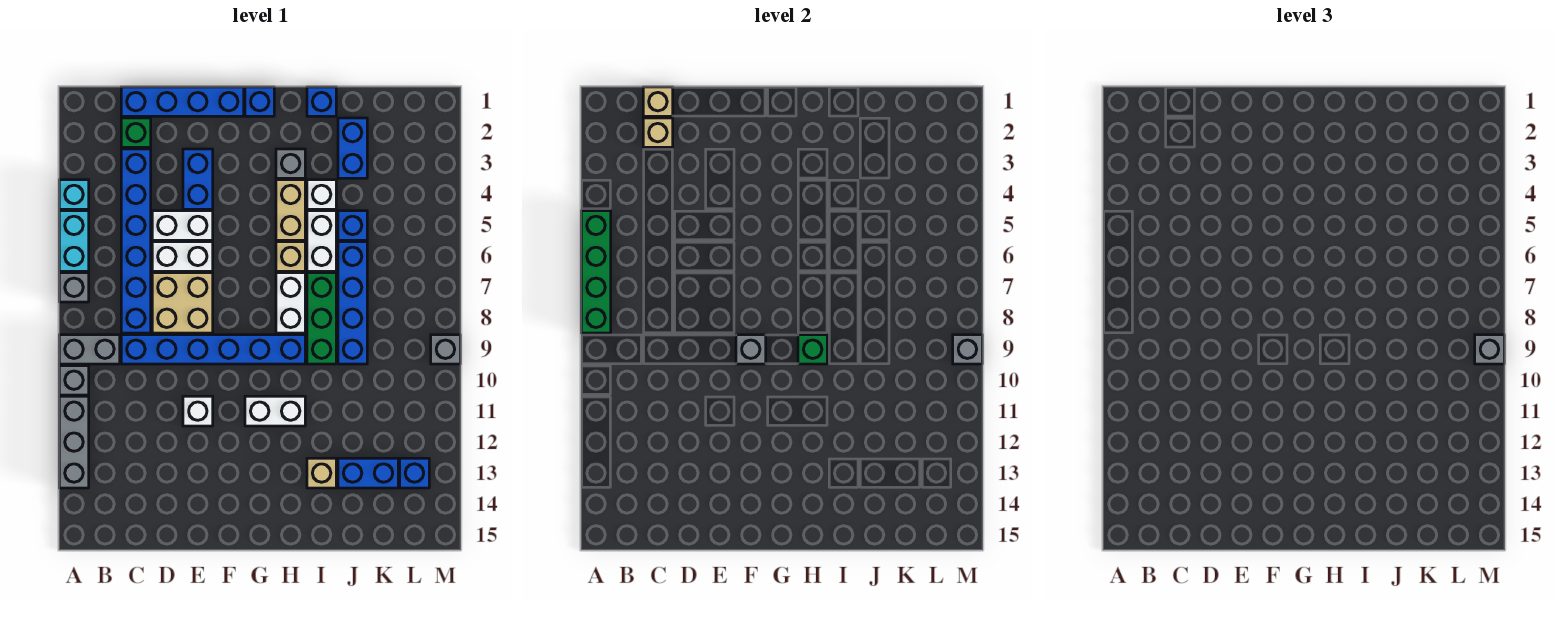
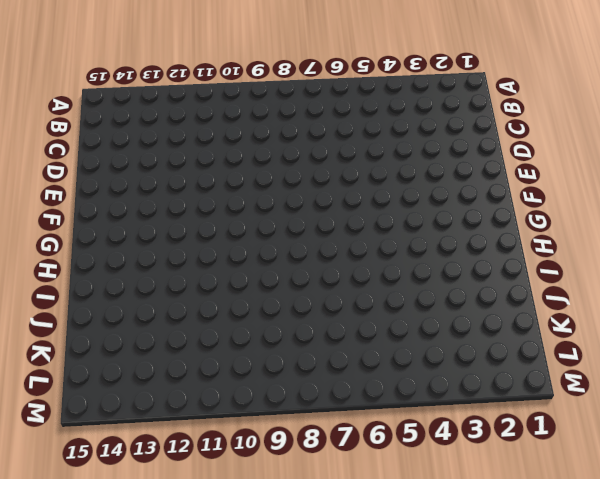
none -> cyan brick A4 level 1
none -> cyan brick A5:A6 level 1
none -> grey brick A7 level 1
none -> grey brick A9:B9 level 1

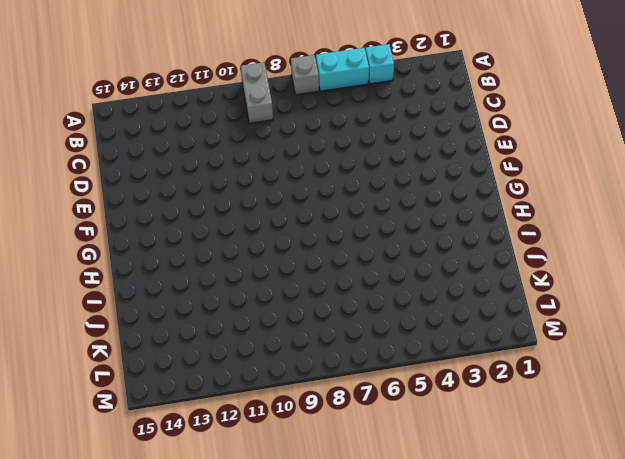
none -> grey brick A10 level 1
none -> grey brick A11:A13 level 1
none -> blue brick C1:F1 level 1
none -> green brick C2 level 1

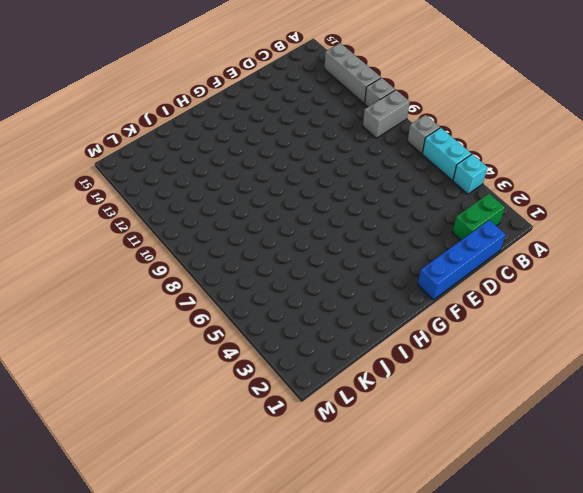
green brick B2:C2 level 1 -> green brick C2 level 1
none -> blue brick C3:C8 level 1
none -> blue brick C9:H9 level 1
none -> white brick D5:E5 level 1
none -> white brick D6:E6 level 1

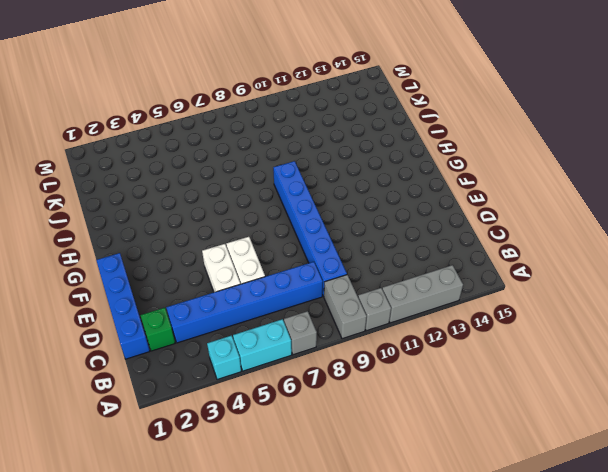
none -> tan brick D7:E8 level 1
none -> blue brick E3:E4 level 1
none -> white brick E11 level 1
none -> blue brick G1 level 1

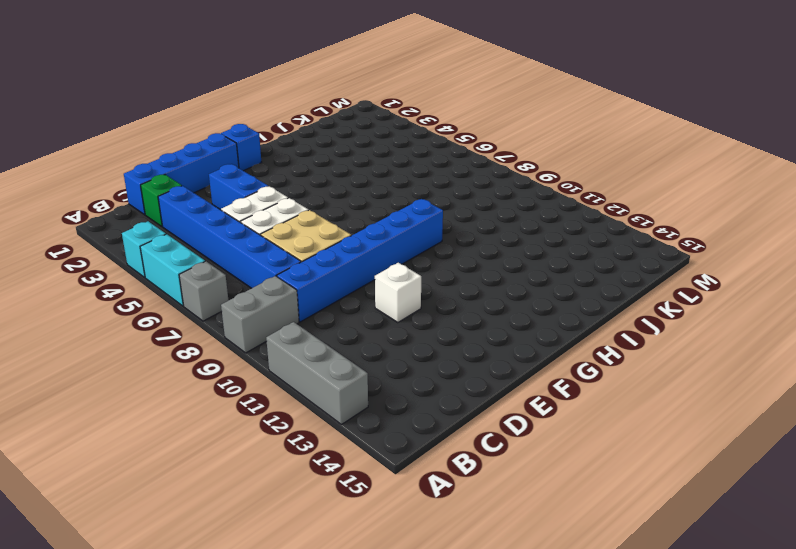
none -> grey brick A10 level 1
none -> white brick G11:H11 level 1
none -> grey brick H3 level 1
none -> tan brick H4:H5 level 1

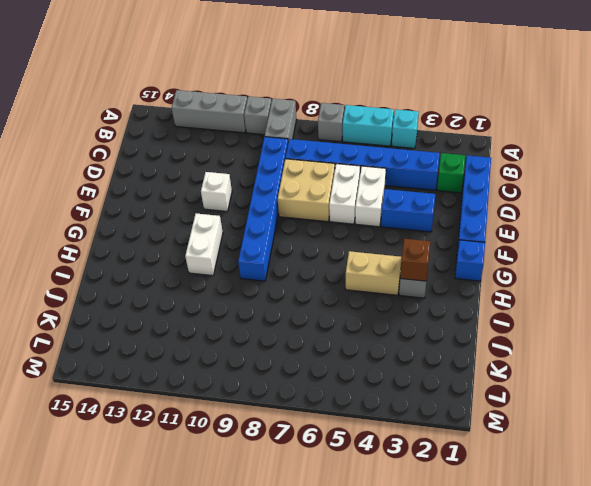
brown brick H3 level 2 -> none
none -> tan brick H6 level 1
none -> white brick H7:H8 level 1
none -> blue brick I1 level 1
none -> white brick I4 level 1

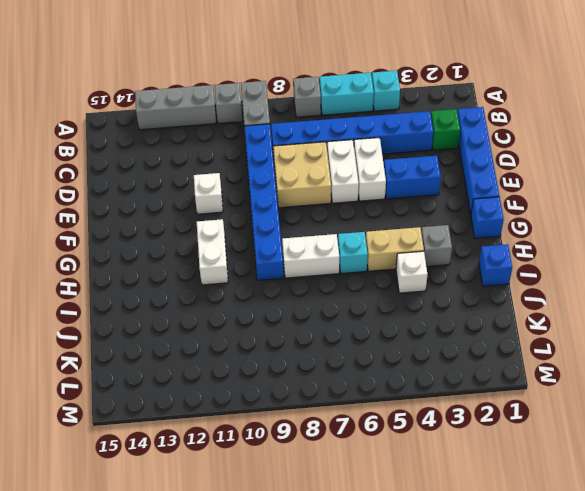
cyan brick H6 level 1 -> tan brick H6 level 1
none -> white brick I5:I6 level 1
none -> green brick I7:I9 level 1
none -> tan brick I13 level 1
none -> blue brick J2:J3 level 1

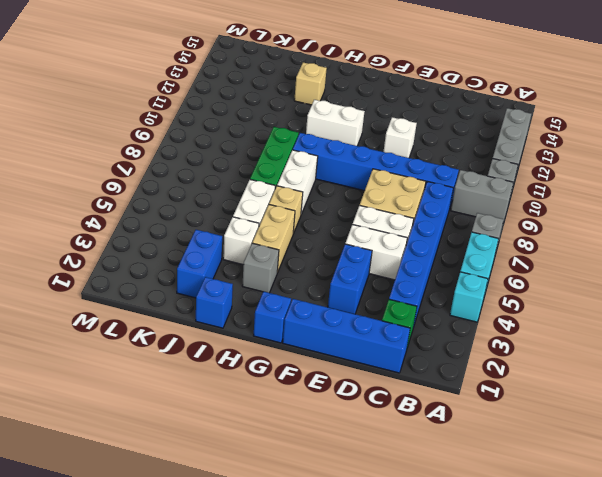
none -> blue brick J5 level 1
none -> blue brick J6:J9 level 1
none -> blue brick J13:K13 level 1
none -> blue brick L13 level 1

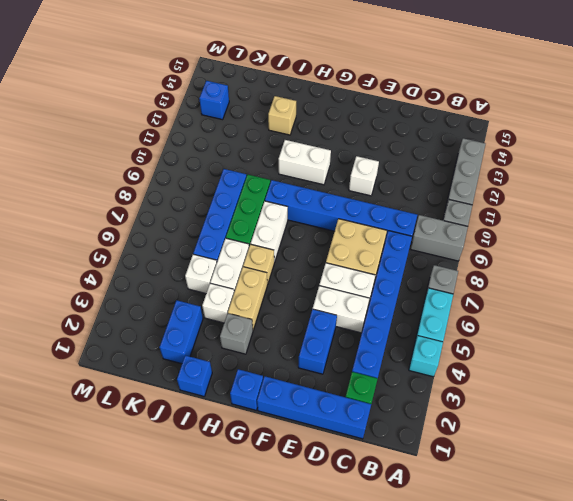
white brick J5 level 1 -> blue brick J5 level 1
none -> blue brick J13:K13 level 1
none -> grey brick M9 level 1
none -> green brick A5:A8 level 2
none -> tan brick C1 level 2

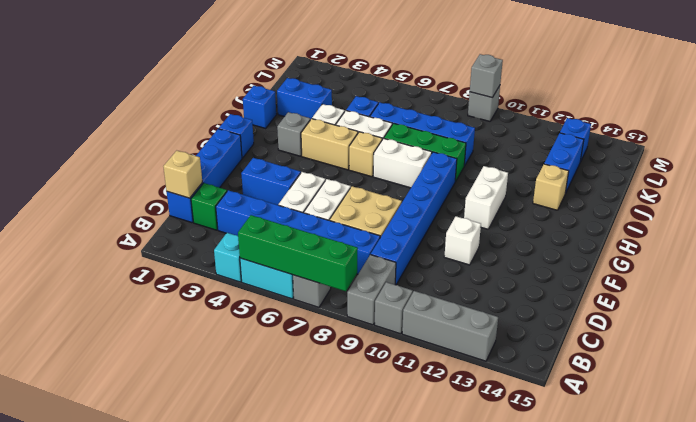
none -> tan brick C2 level 2
none -> grey brick F9 level 2
none -> green brick H9 level 2
none -> grey brick M9 level 3

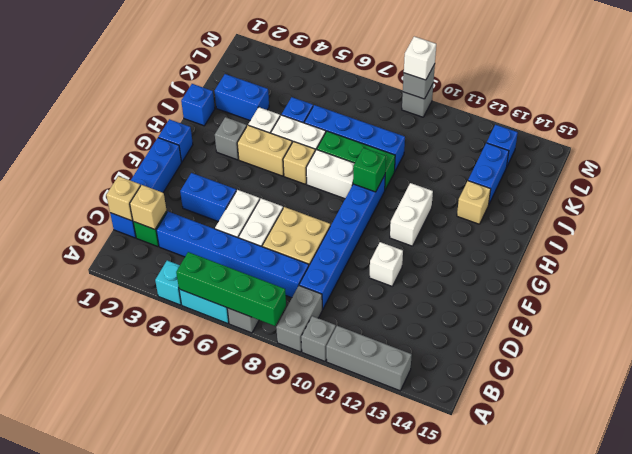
white brick M9 level 3 -> grey brick M9 level 3
none -> grey brick F9 level 2

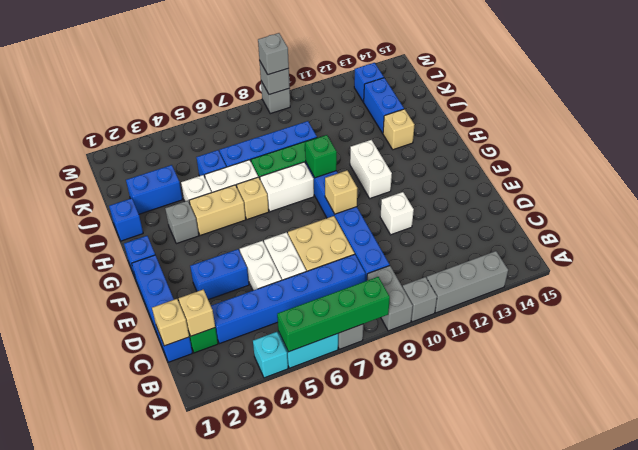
tan brick F9 level 2 -> grey brick F9 level 2

